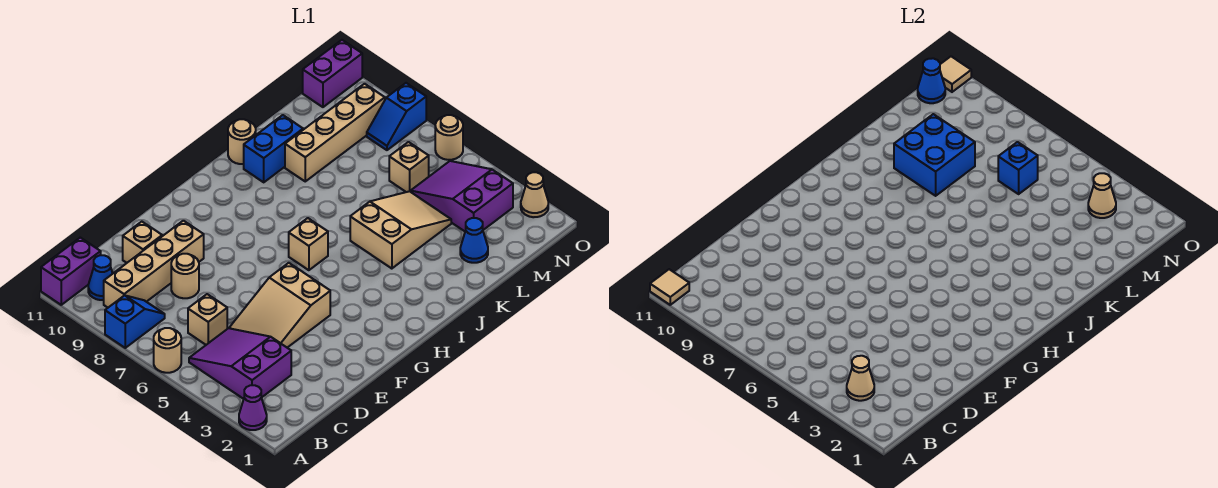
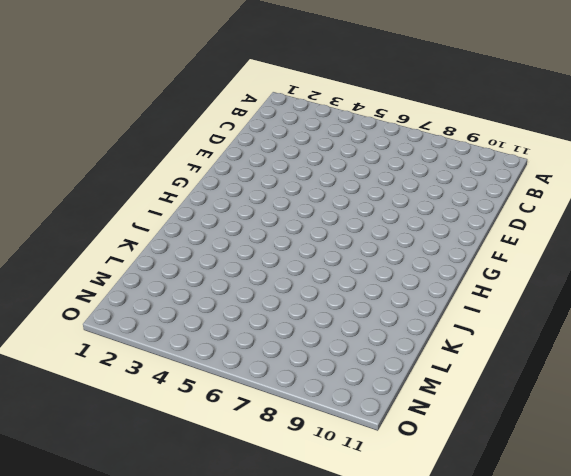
none -> purple cone A2 level 1
none -> tan round brick A6 level 1
none -> blue slope A8:B8 level 1 top A
none -> purple brick A11:B11 level 1

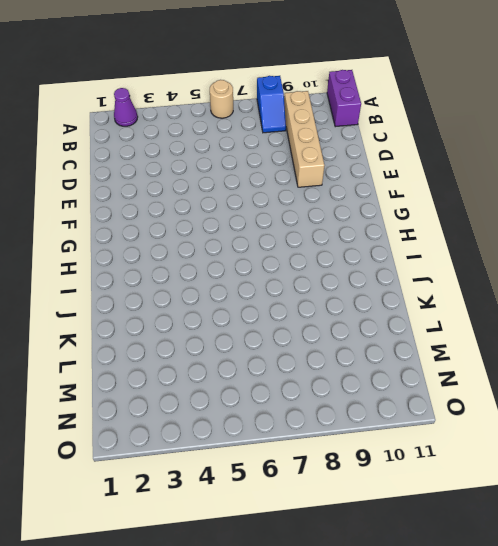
none -> purple slope B3:C5 level 1 top 3
none -> blue cone B10 level 1
none -> tan brick C6 level 1
none -> tan slope D4:F5 level 1 top F

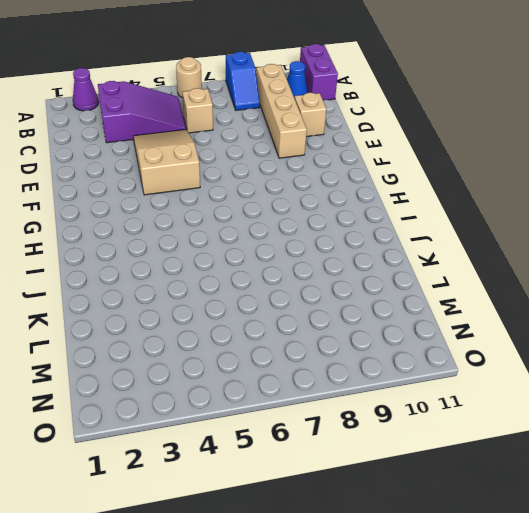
none -> tan round brick D8 level 1
none -> tan brick H6 level 1
none -> tan slope J4:L5 level 1 top J
none -> blue brick J10:K10 level 1

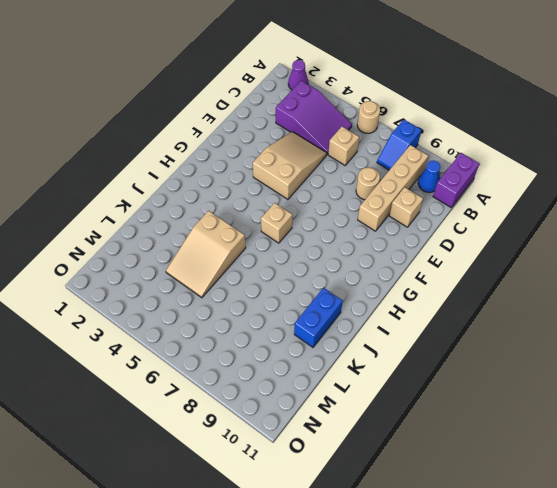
none -> tan round brick J11 level 1
none -> tan brick K9:N9 level 1
none -> blue cone L2 level 1
none -> purple slope M3:N5 level 1 top 3

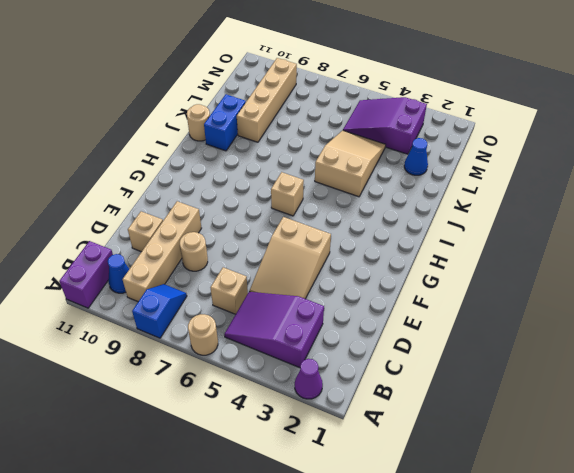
none -> tan brick M6 level 1
none -> blue slope N8:O8 level 1 top O
none -> purple brick N11:O11 level 1
none -> tan cone O2 level 1

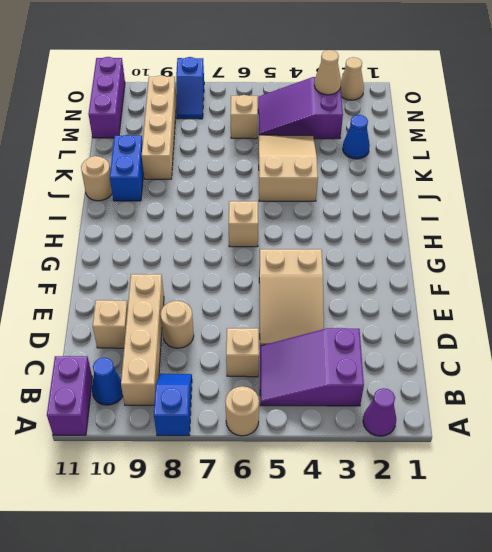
purple brick M11:O11 level 1 -> purple brick N11:O11 level 1
none -> tan round brick O6 level 1
none -> tan tile A11 level 2
none -> tan cone B3 level 2
none -> blue brick K8:L9 level 2

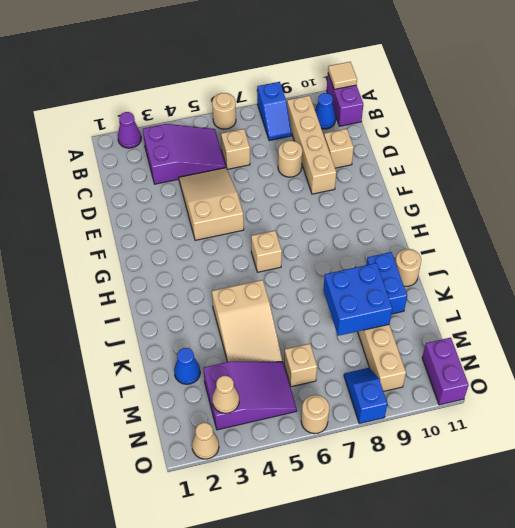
none -> tan cone B3 level 2
none -> blue brick M6 level 2
none -> blue cone N11 level 2
none -> tan tile O11 level 2

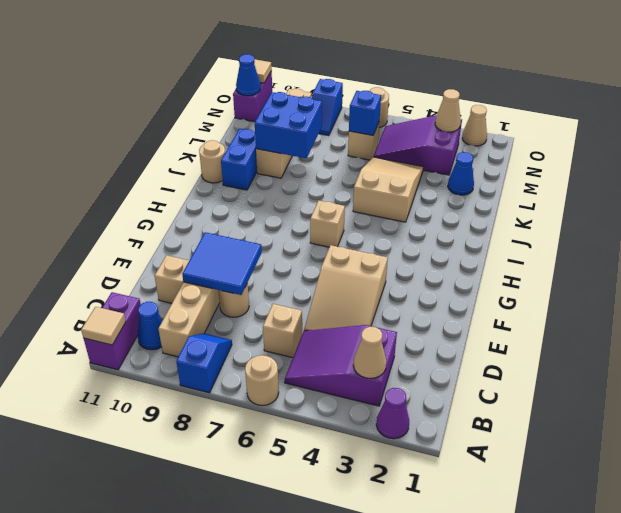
blue tile D8:E9 level 2 -> none

